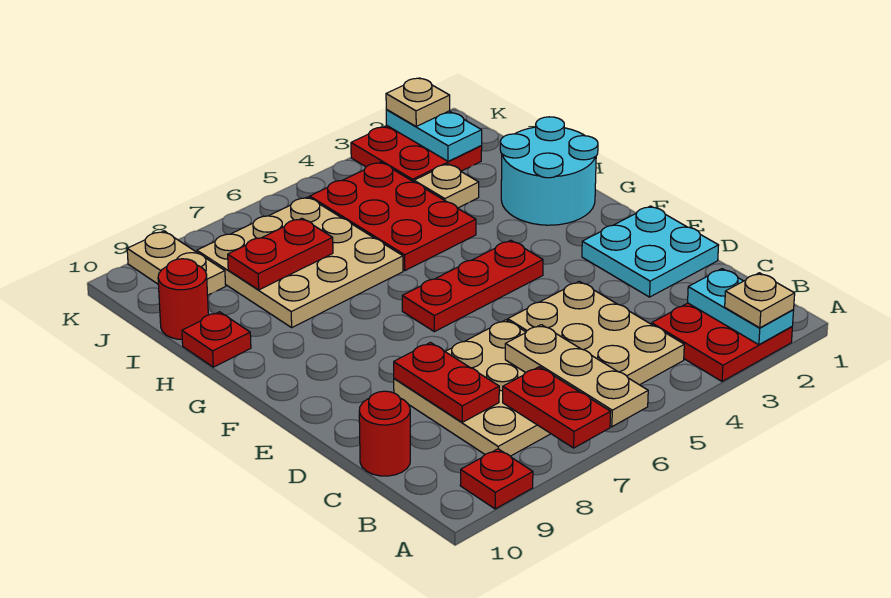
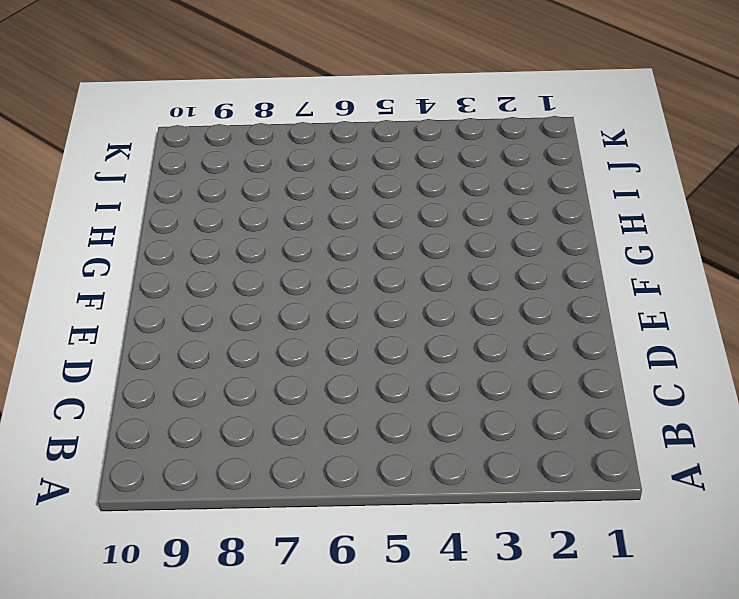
none -> red plate A2:B3 level 1
none -> red plate A9 level 1
none -> tan plate B4:D5 level 1

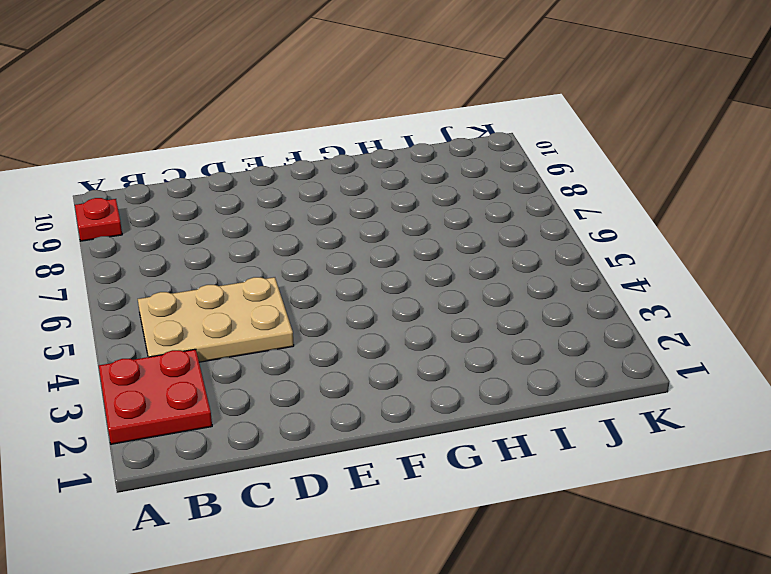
none -> tan plate B6:D8 level 1
none -> red round brick C10 level 1
none -> cyan plate D1:E2 level 1

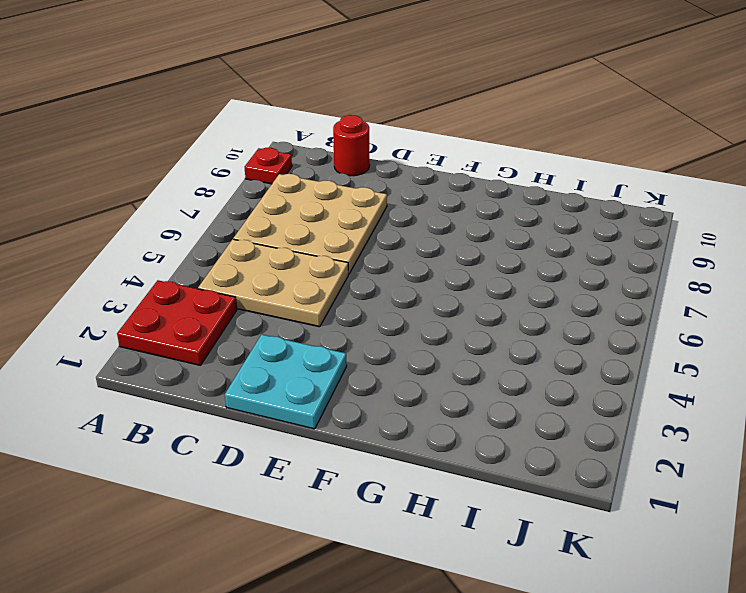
none -> red plate F4:F6 level 1
none -> cyan round brick G1:H2 level 1
none -> red plate H4:J5 level 1

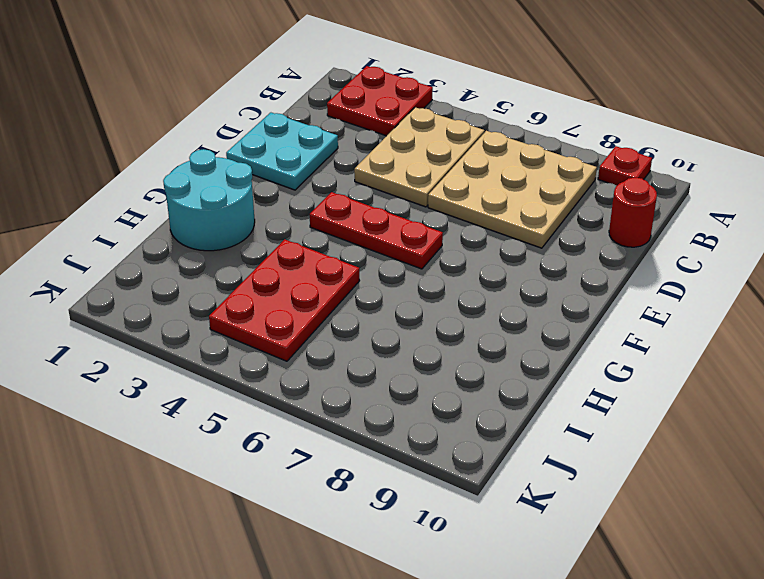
none -> tan plate H6:J8 level 1
none -> red plate H10 level 1
none -> tan plate I3 level 1

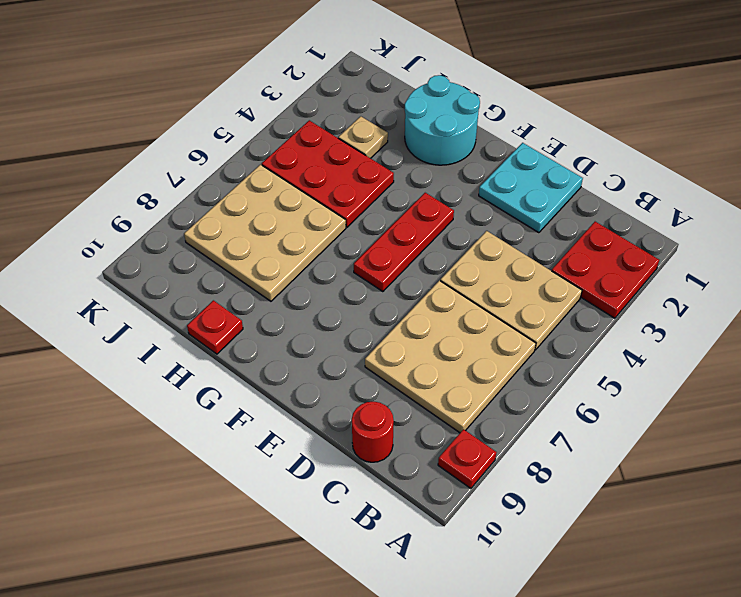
none -> red round brick I10 level 1
none -> red plate J2:K3 level 1
none -> tan plate J9:K9 level 1

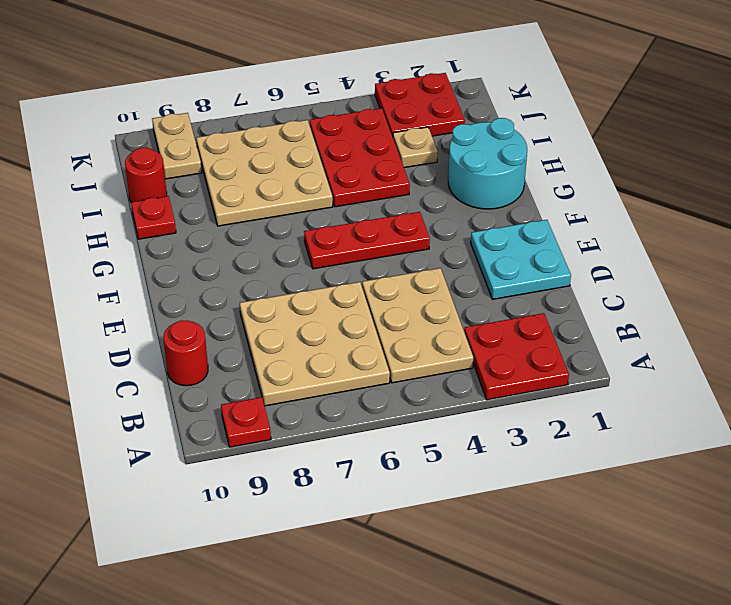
none -> cyan plate A2:B2 level 2
none -> tan plate A6:C6 level 2
none -> red plate A7:B7 level 2

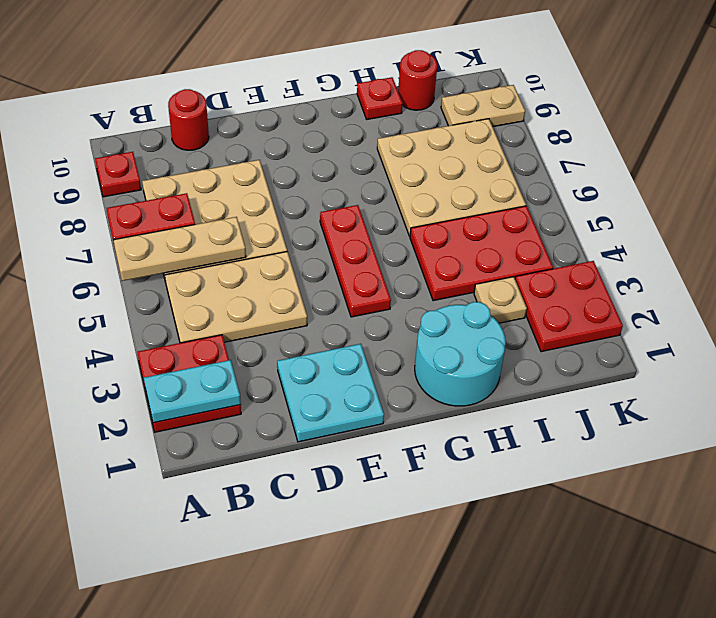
none -> red plate C8:D8 level 2
none -> red plate I7:I8 level 2
none -> cyan plate J2:K2 level 2

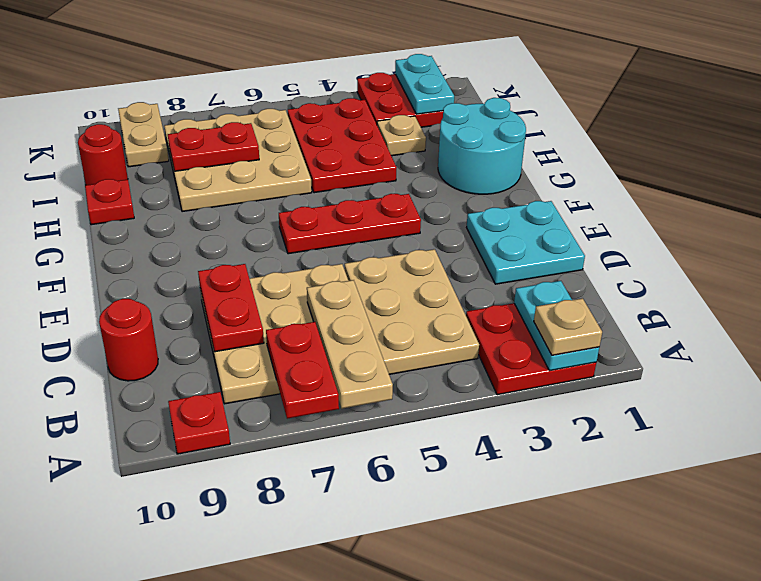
none -> tan plate K2 level 3

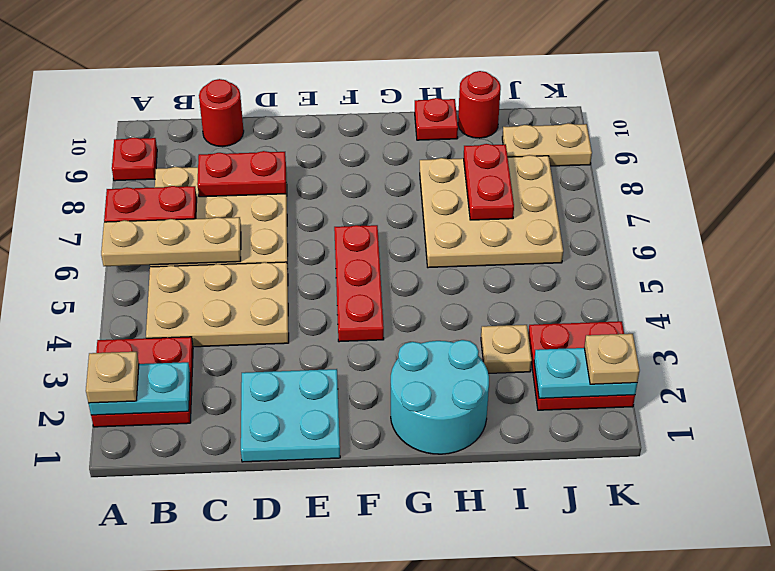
none -> red plate H4:J5 level 1

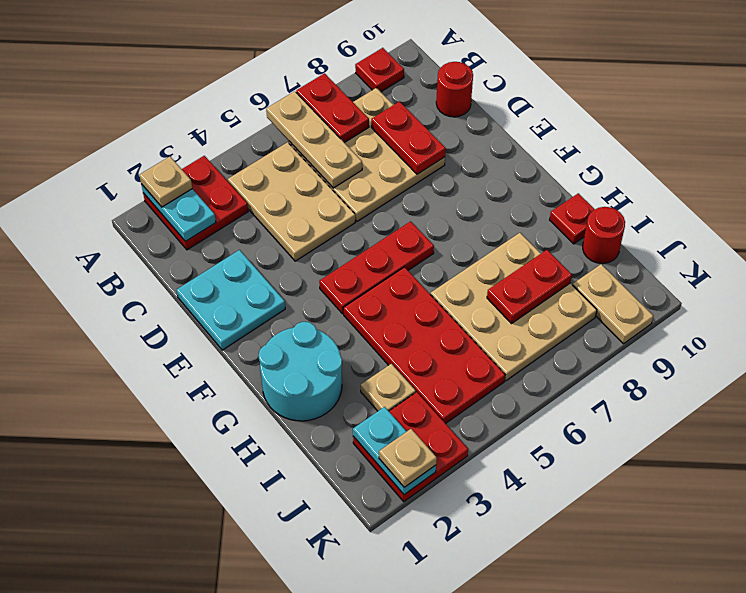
red plate G4:J5 level 1 -> red plate H4:J5 level 1

